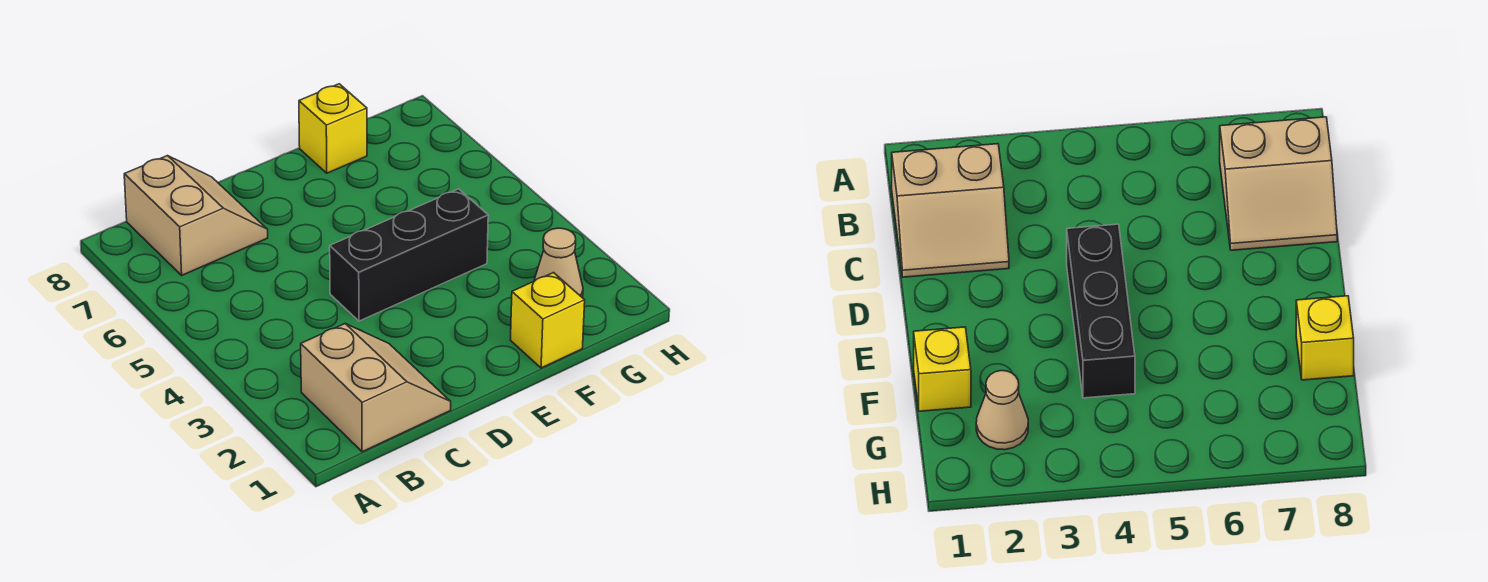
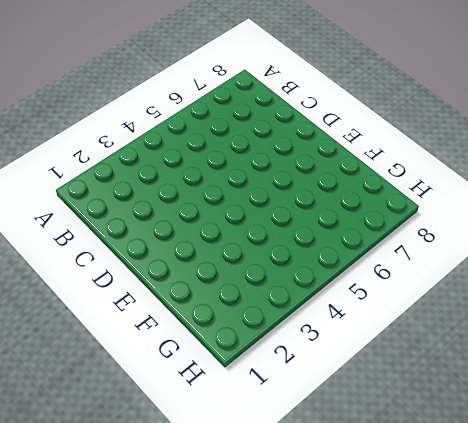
none -> tan slope B1:C2 level 1 top B
none -> tan slope B7:C8 level 1 top B

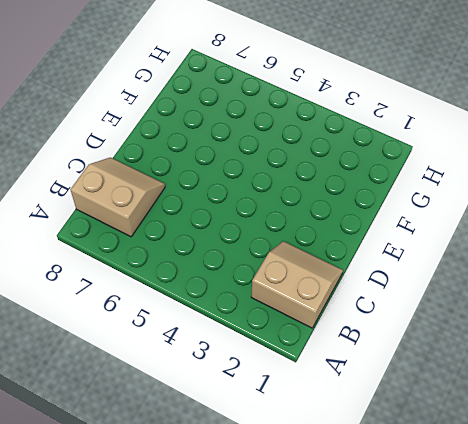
none -> black brick D4:F4 level 1
none -> yellow brick F1 level 1

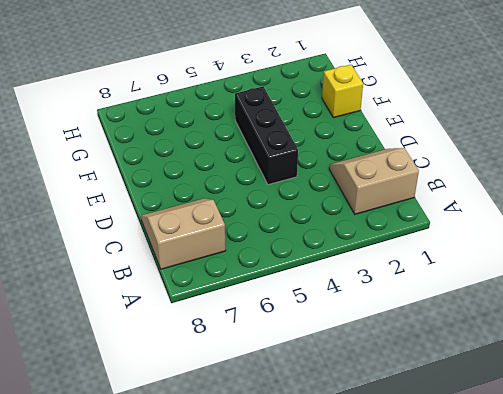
none -> yellow brick F8 level 1
none -> tan cone G2 level 1

